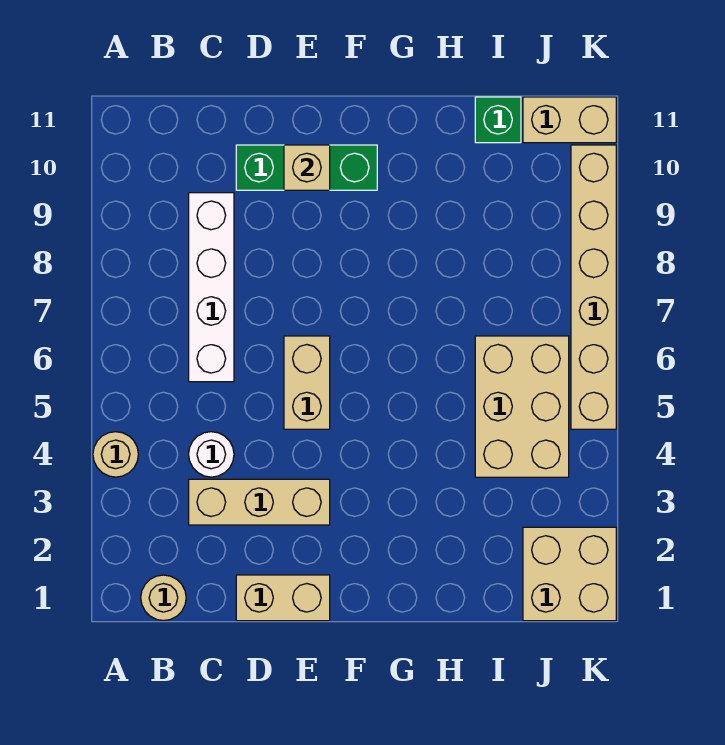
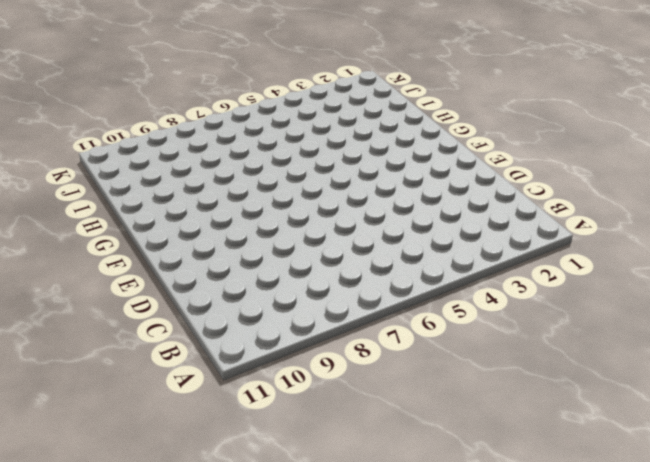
none -> tan round brick A4 level 1
none -> tan round brick B1 level 1
none -> tan brick C3:E3 level 1

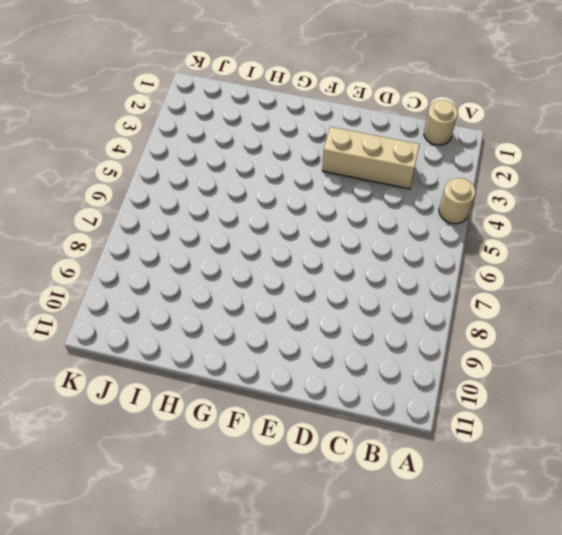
none -> white round brick C4 level 1
none -> white brick C6:C9 level 1
none -> tan brick D1:E1 level 1

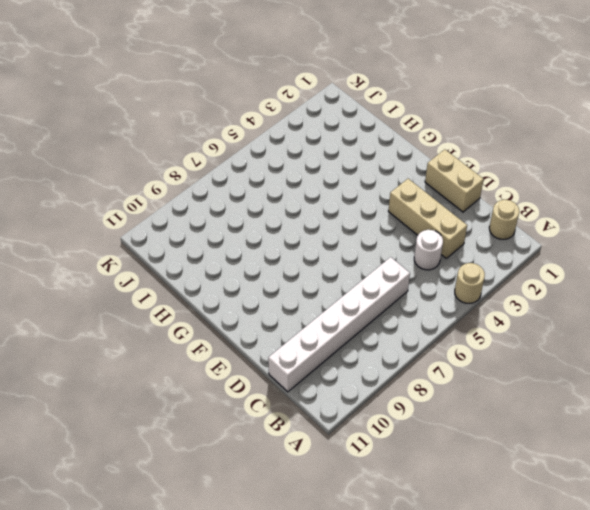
white brick C6:C11 level 1 -> white brick C6:C9 level 1
none -> green brick D10:F10 level 1
none -> tan brick E5:E6 level 1
none -> tan brick I4:J6 level 1

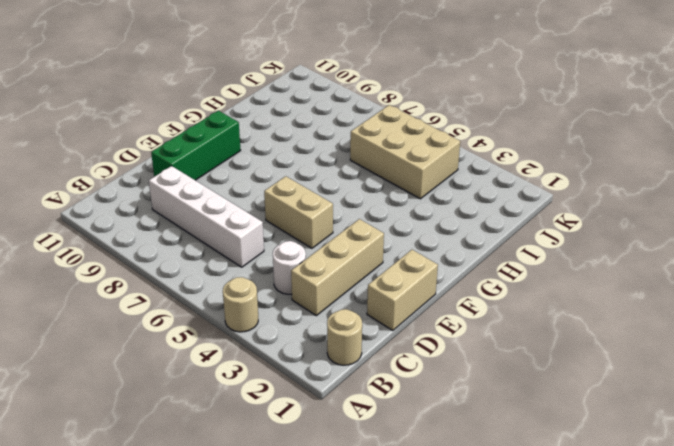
none -> green brick I11 level 1
none -> tan brick J1:K2 level 1
none -> tan brick J11:K11 level 1

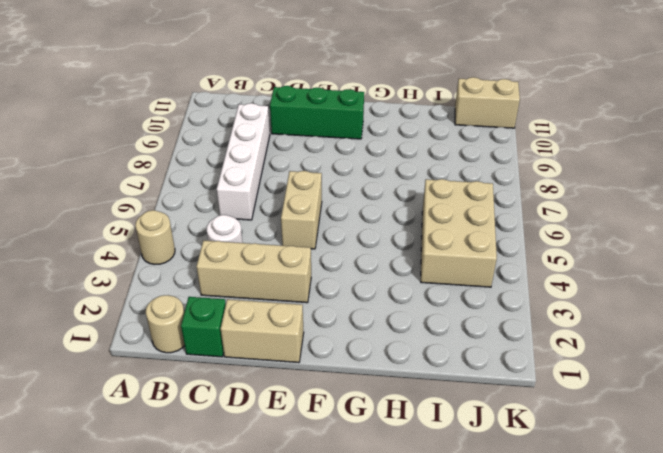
green brick C1 level 1 -> green brick I11 level 1
none -> tan brick J1:K2 level 1
none -> tan brick K5:K10 level 1
none -> tan brick E10 level 2

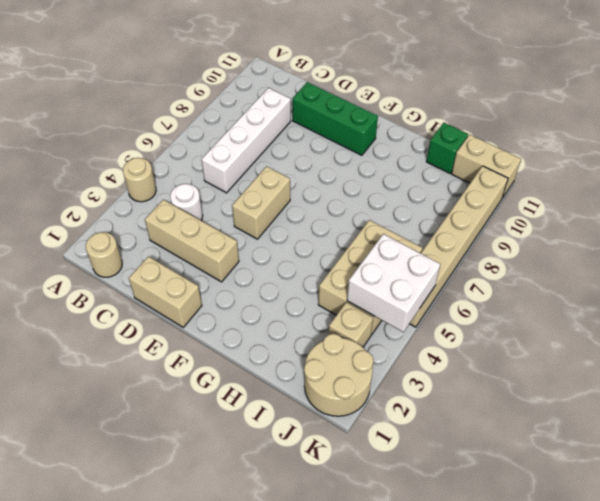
tan round brick J1:K2 level 1 -> tan brick J1:K2 level 1
tan brick J3 level 1 -> tan brick E10 level 2
white brick J4:K5 level 2 -> none

